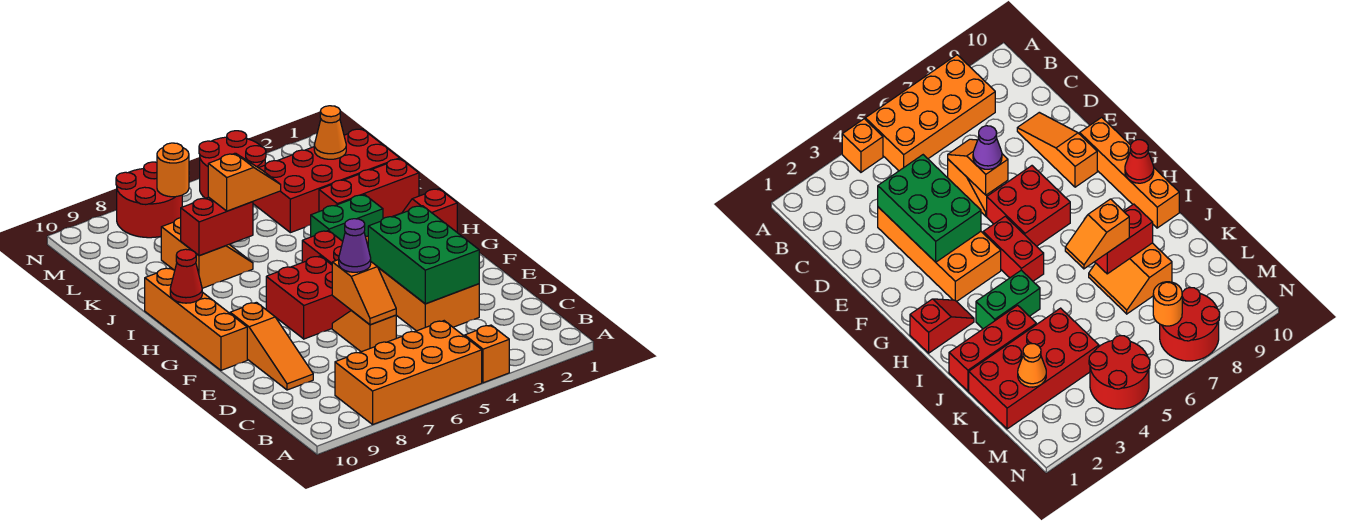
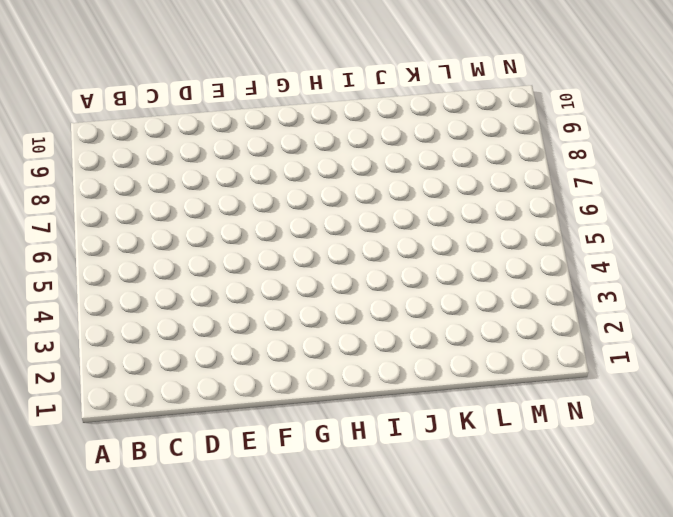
none -> orange brick A4 level 1
none -> orange brick A5:B8 level 1
none -> orange brick D3:G4 level 1

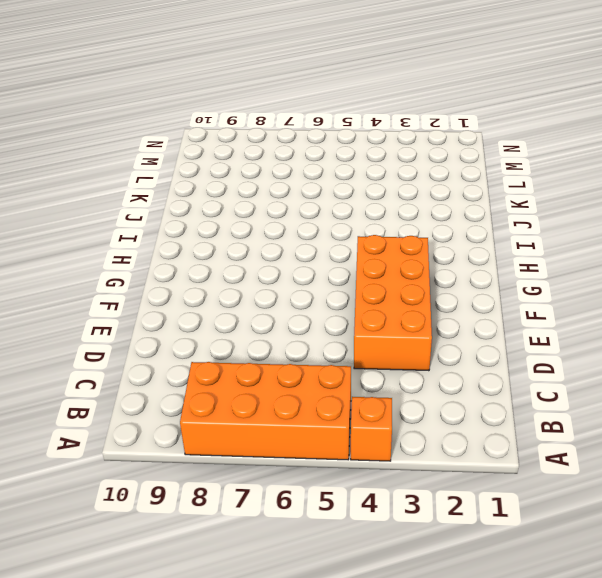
none -> orange slope D6:E6 level 1 top D
none -> orange slope D9:F9 level 1 top F
none -> red brick F6:G7 level 1

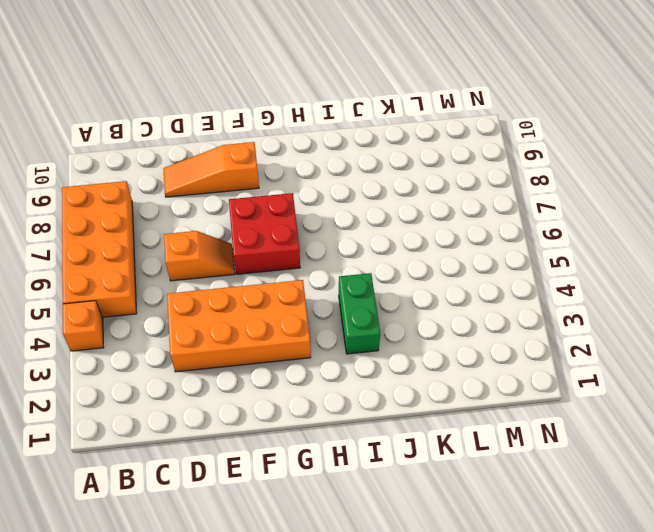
none -> orange brick F10:I10 level 1
none -> red brick G5:H5 level 1
none -> red slope H1:H2 level 1 top 1

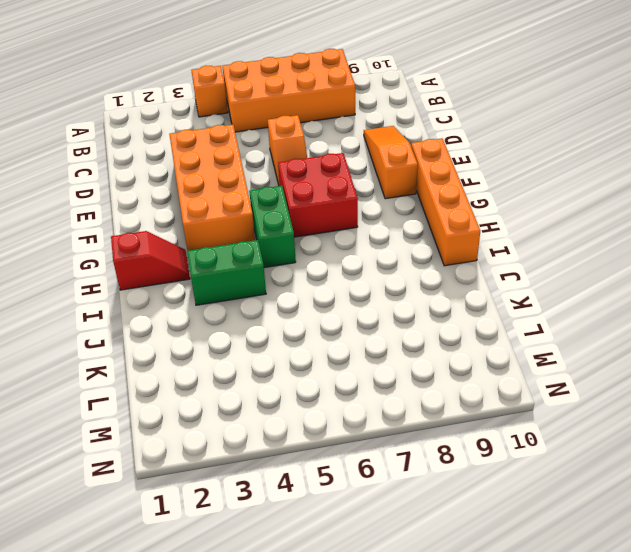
green brick G5:H5 level 1 -> red brick G5:H5 level 1
none -> red brick J1:J3 level 1
none -> orange slope J7:K8 level 1 top 8
none -> red brick K1:L4 level 1

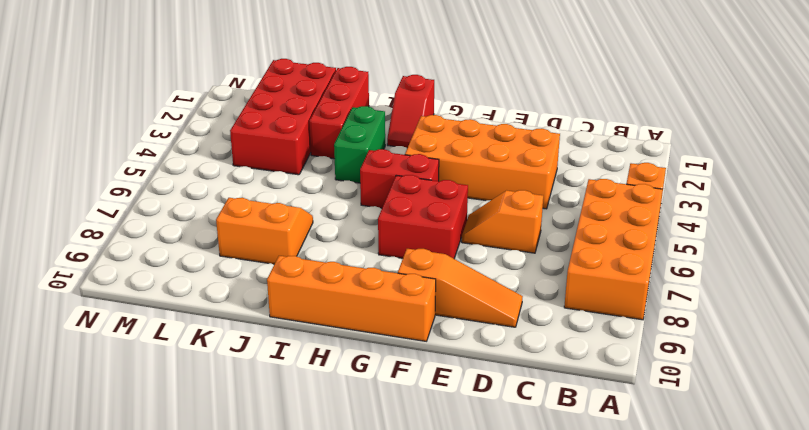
none -> red round brick M4:N5 level 1
none -> red round brick M7:N8 level 1
none -> green brick D3:F4 level 2

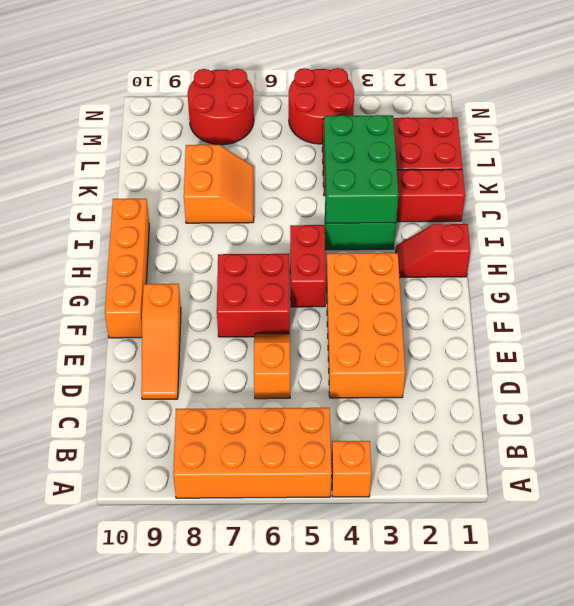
green brick I3:K4 level 2 -> green brick D3:F4 level 2
none -> orange slope D6:E6 level 2 top E
none -> red cone H10 level 2
none -> red brick J7:J8 level 2

